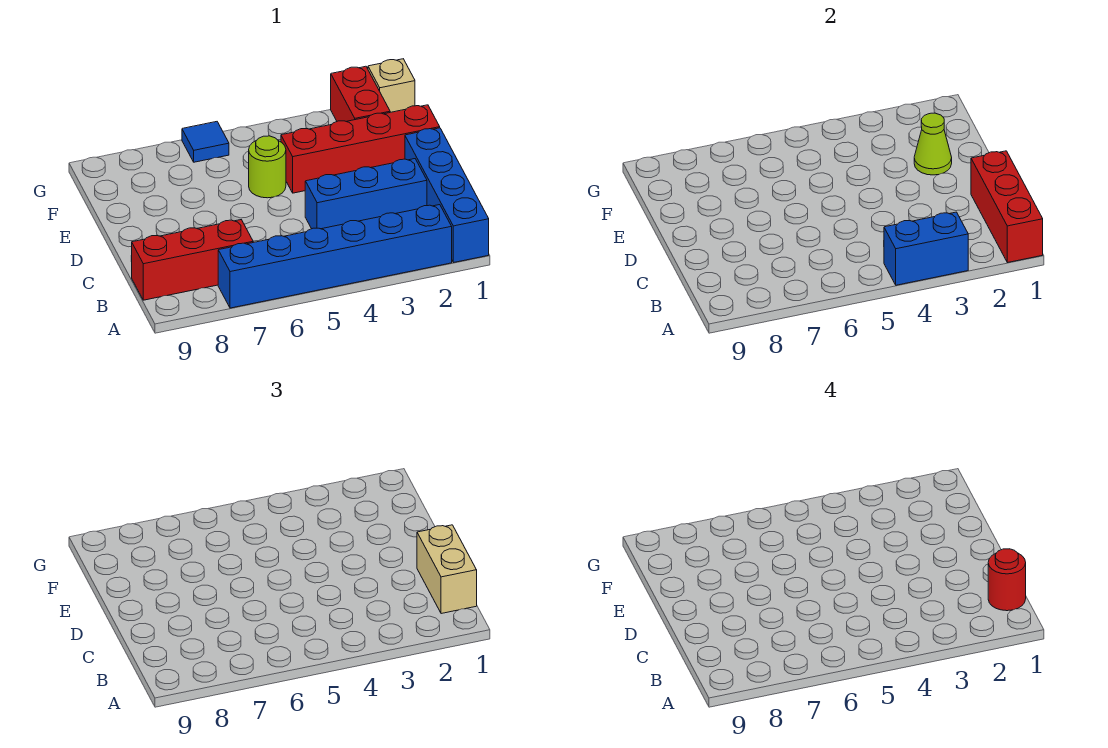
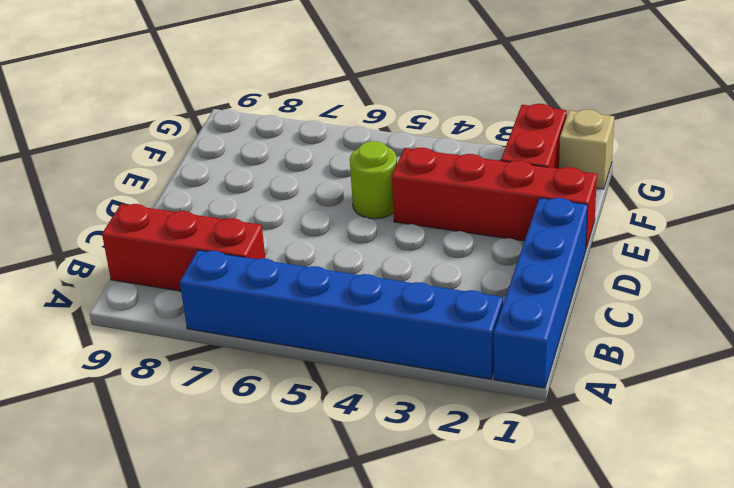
none -> blue brick C2:C4 level 1
none -> blue tile G6 level 1
none -> red brick A1:C1 level 2

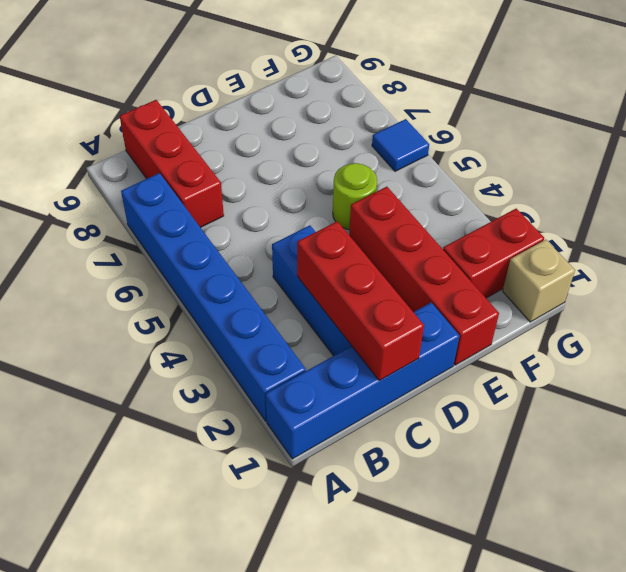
red brick C1:C3 level 2 -> red brick A1:C1 level 2
none -> blue brick A3:A4 level 2
none -> lime cone E2 level 2
none -> tan brick B1:C1 level 3

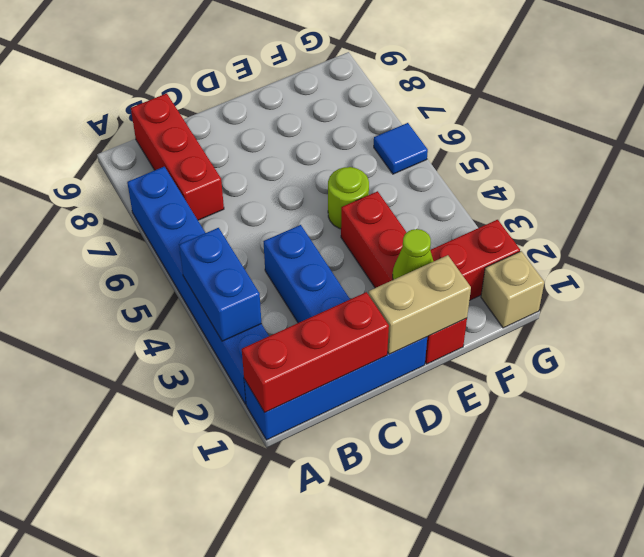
tan brick D1:E1 level 2 -> tan brick B1:C1 level 3
none -> red round brick B1 level 4

